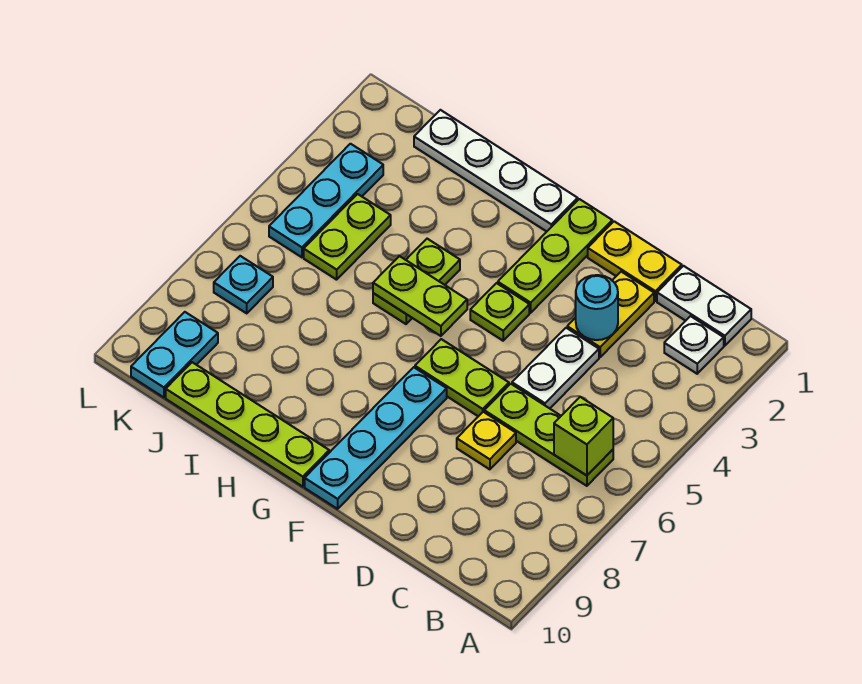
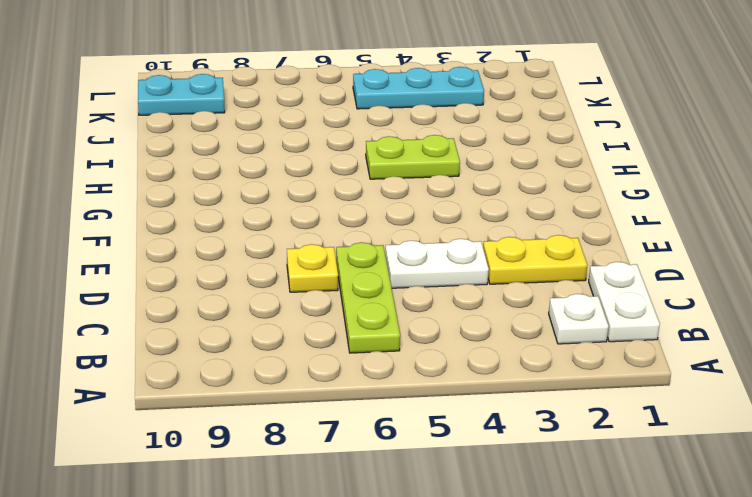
none -> yellow plate D1:E1 level 1
none -> lime plate E6:F6 level 1
none -> lime plate F1:F3 level 1

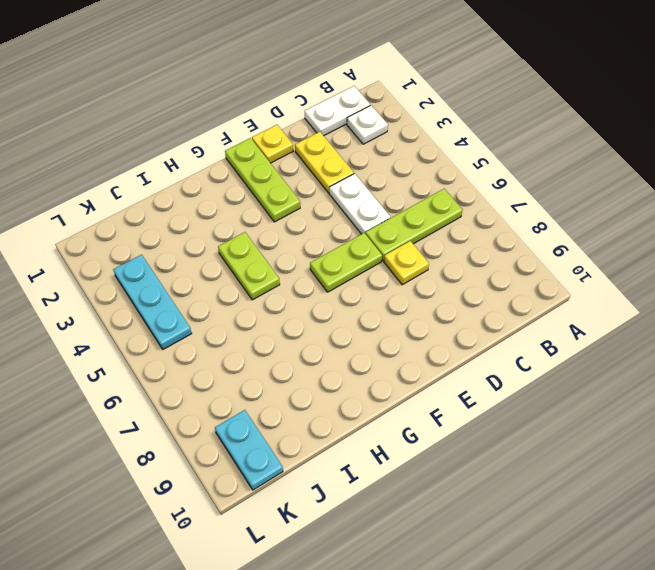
yellow plate E1 level 1 -> yellow plate D1:E1 level 1
none -> lime plate F4 level 1
none -> cyan plate F7:F10 level 1
none -> white plate G1:J1 level 1

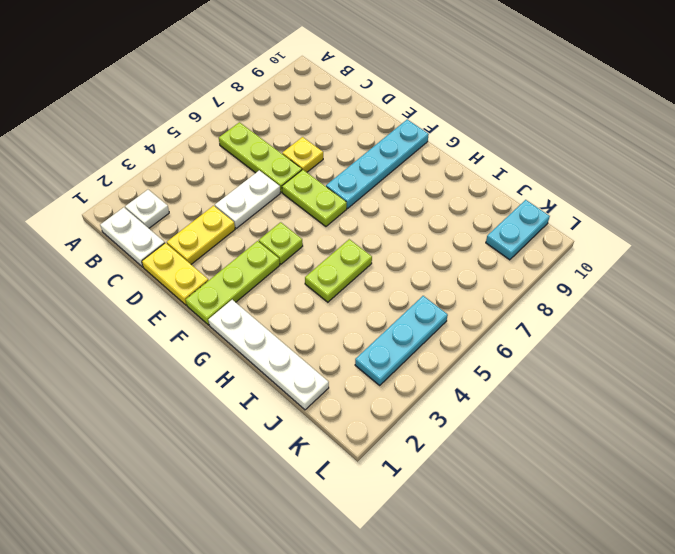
none -> lime plate G10:J10 level 1
none -> lime plate J4:J5 level 1
none -> cyan plate K7 level 1

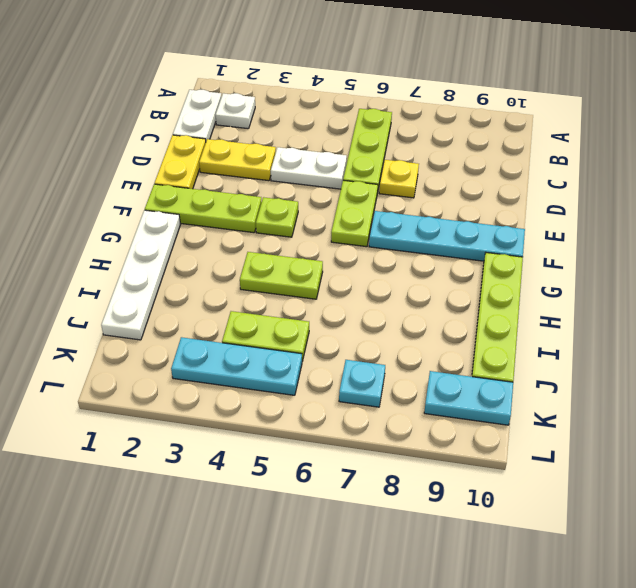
none -> lime brick B6 level 2
none -> cyan round brick D3 level 2
none -> lime plate G5:H5 level 2

